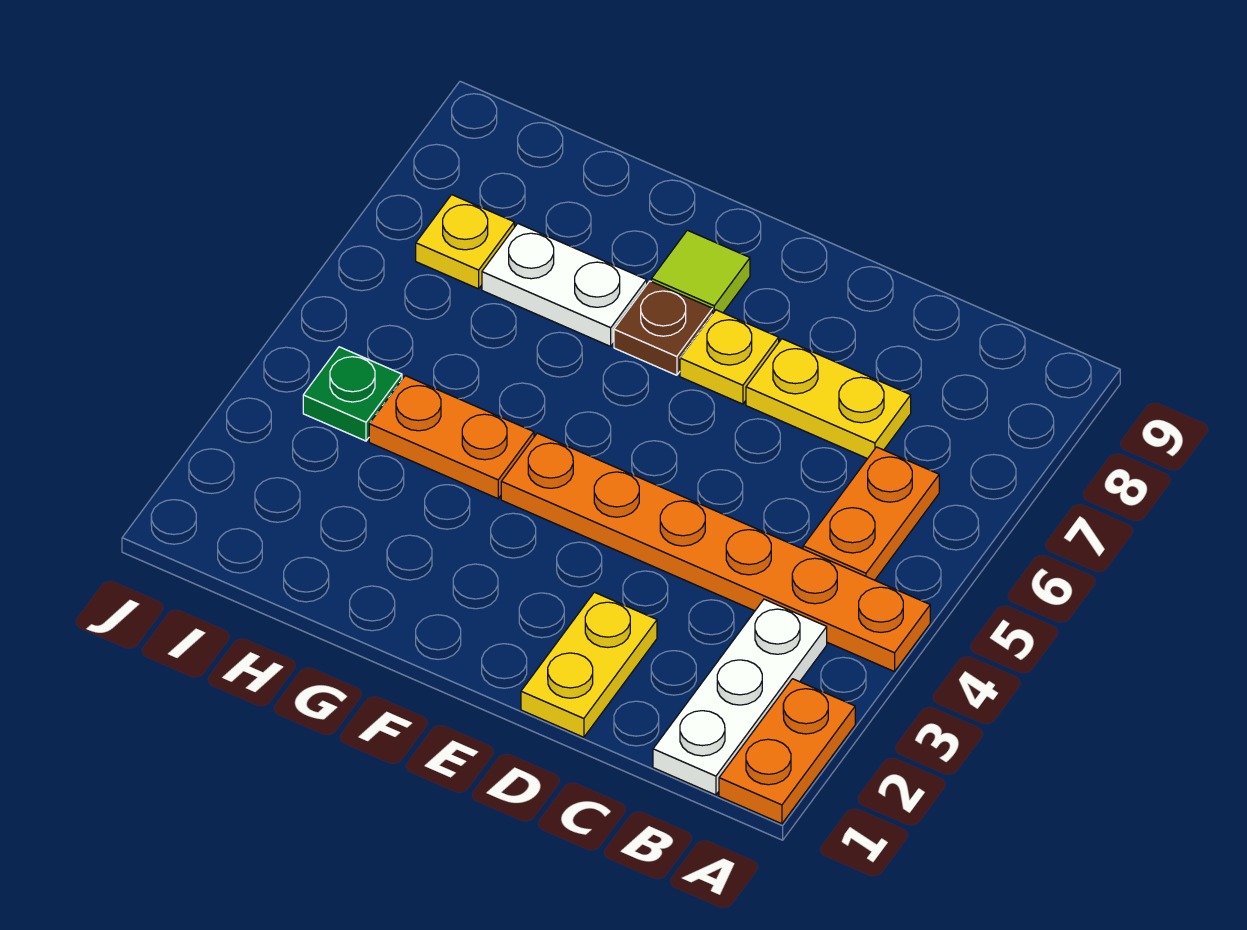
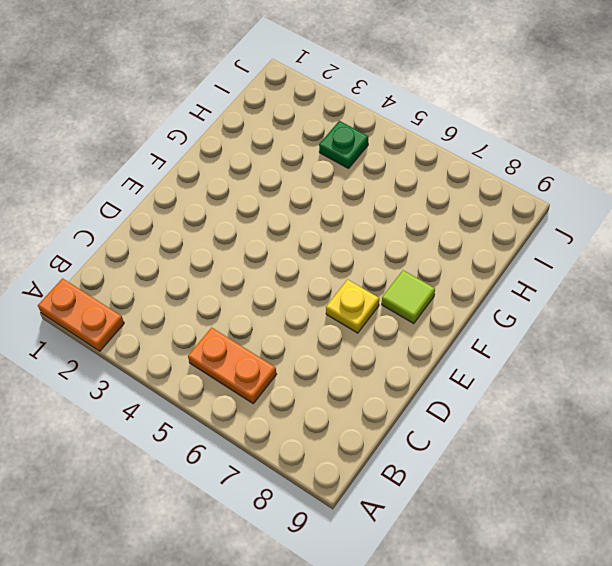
none -> orange plate A4:F4 level 1
none -> white plate B1:B3 level 1
none -> yellow plate C7:D7 level 1

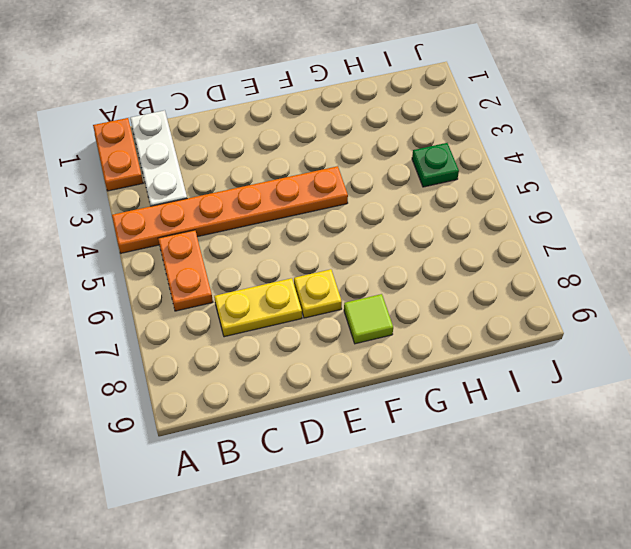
none -> yellow plate D1:D2 level 1
none -> brown plate F7 level 1
none -> orange plate G4:H4 level 1

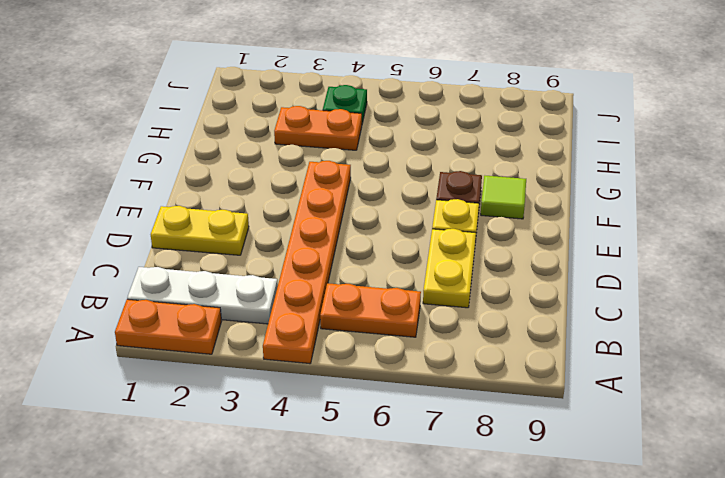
orange plate H3:H4 level 1 -> orange plate G4:H4 level 1
none -> white plate G7:H7 level 1
none -> yellow plate I7 level 1

